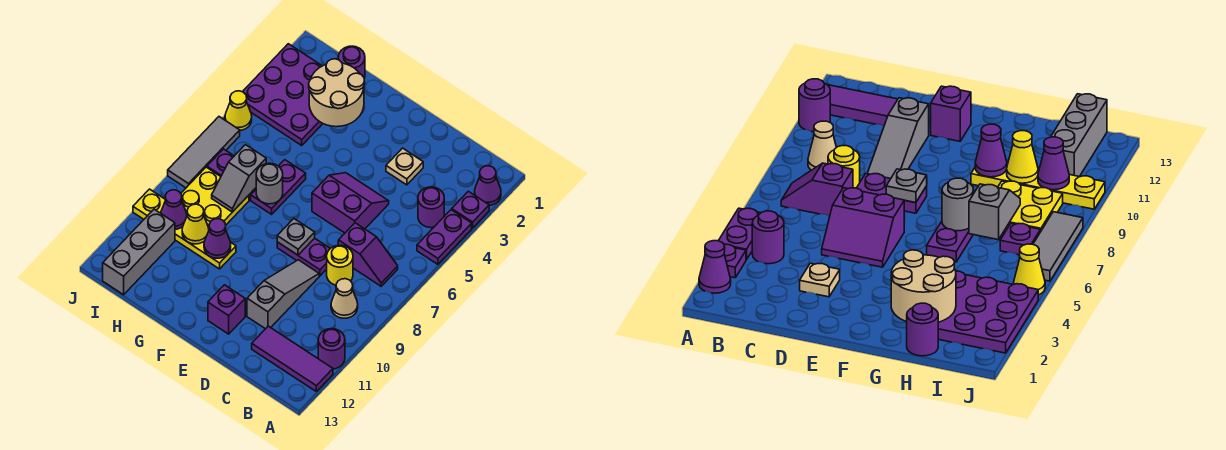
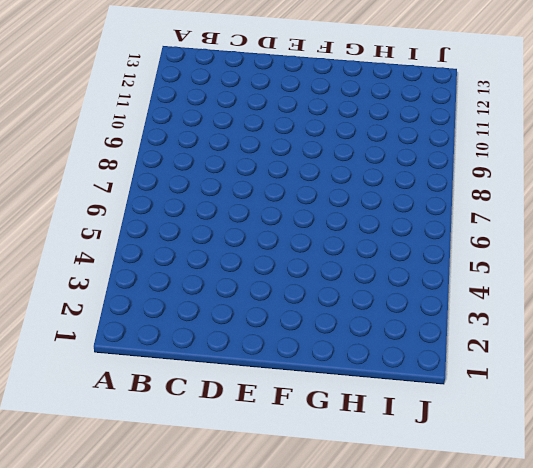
none -> purple cone A2 level 1
none -> purple plate A3 level 1
none -> purple plate A4:A5 level 1
none -> purple round brick A11 level 1

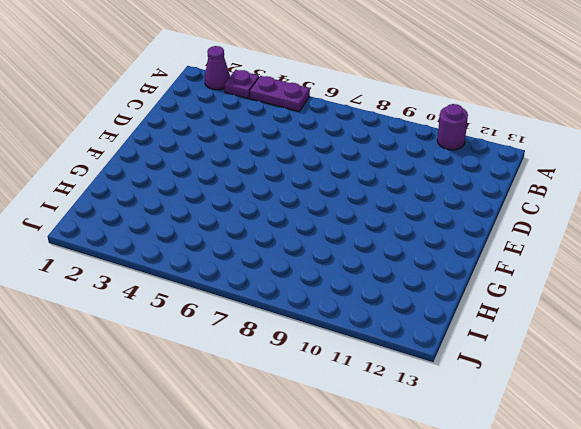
none -> purple tile A12:C12 level 1
none -> purple round brick B4 level 1
none -> purple slope B7:C7 level 1 top C
none -> tan cone B9 level 1

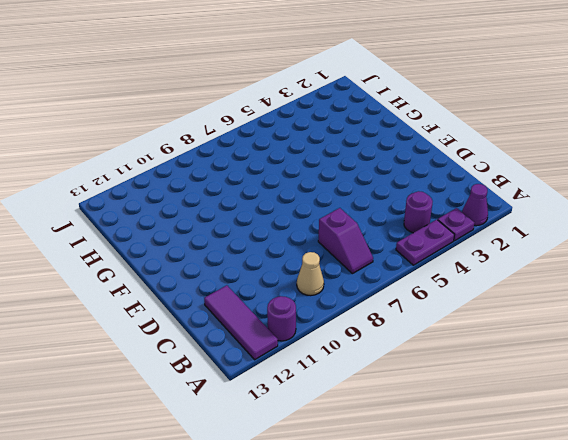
none -> yellow round brick C8 level 1
none -> tan plate D3 level 1
none -> purple slope D5:E6 level 1 top 6
none -> purple plate D8:E8 level 1

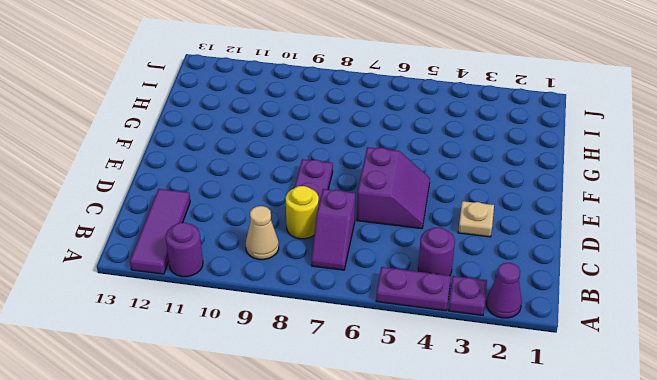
none -> grey slope D9:D11 level 1 top 11
none -> purple brick E12 level 1
none -> purple plate G6:G7 level 1
none -> yellow plate G10:J10 level 1

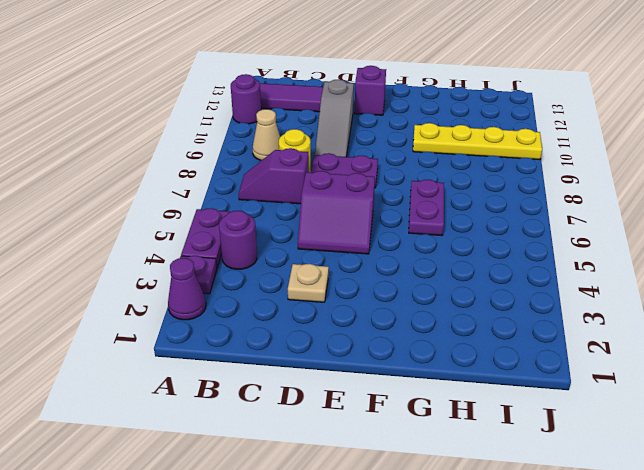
none -> purple round brick H1 level 1
none -> purple plate H2:J4 level 1
none -> yellow plate H8:I9 level 1
none -> purple plate I7 level 1

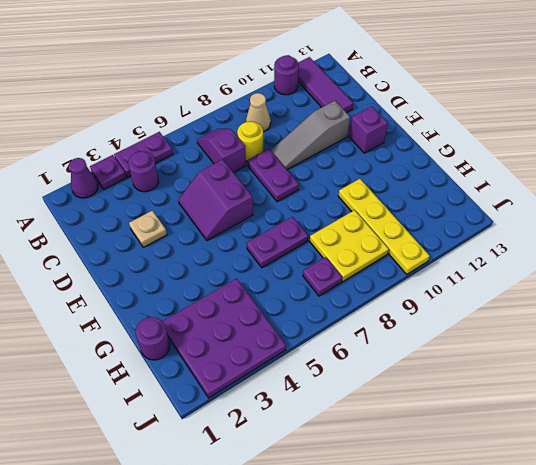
none -> grey brick I11:I13 level 1
none -> yellow cone J5 level 1
none -> grey tile J6:J8 level 1
none -> grey plate E8 level 2

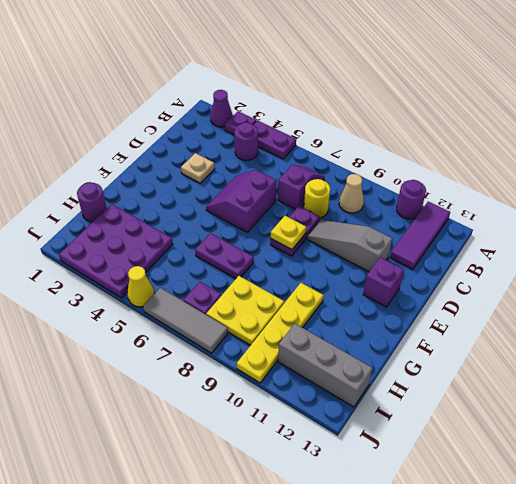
yellow plate E8 level 2 -> grey plate E8 level 2
none -> tan round brick G2:H3 level 2
none -> grey round brick G7 level 2
none -> purple cone G10 level 2
none -> grey slope H7:H8 level 2 top 7

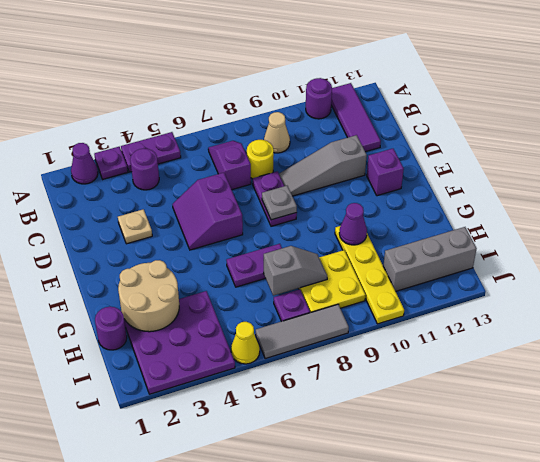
none -> grey round brick G7 level 2
none -> yellow cone H10 level 2
none -> purple cone I10 level 2

